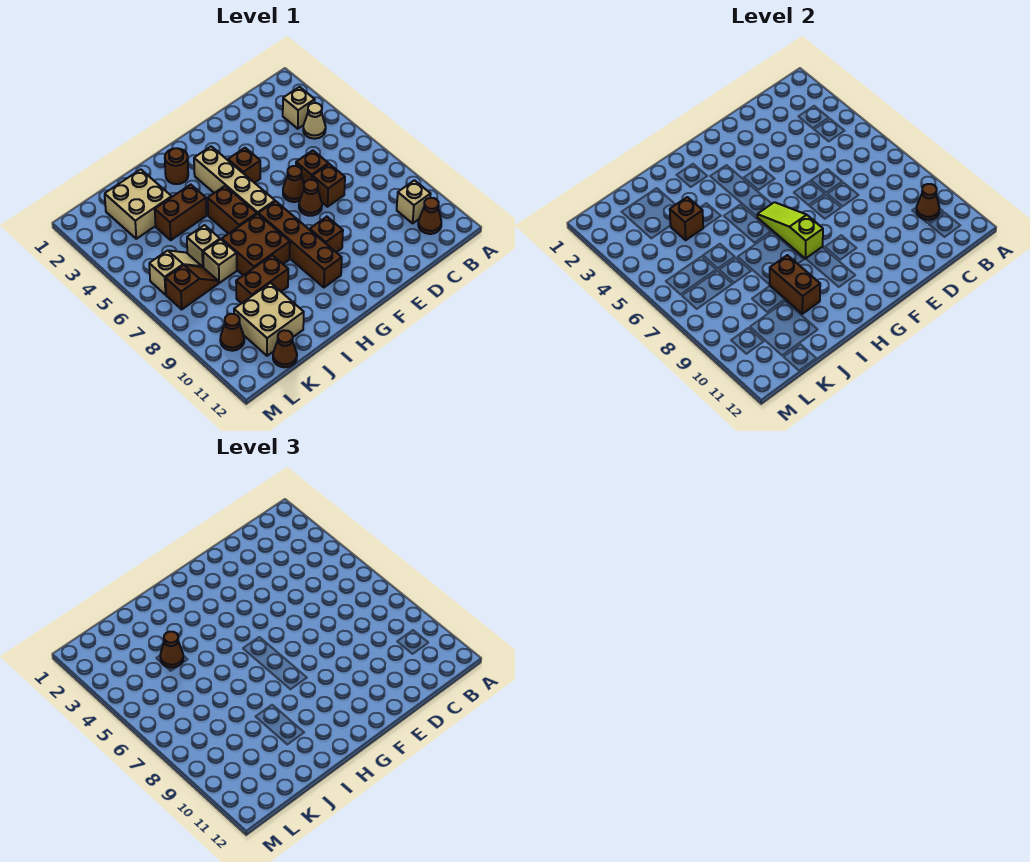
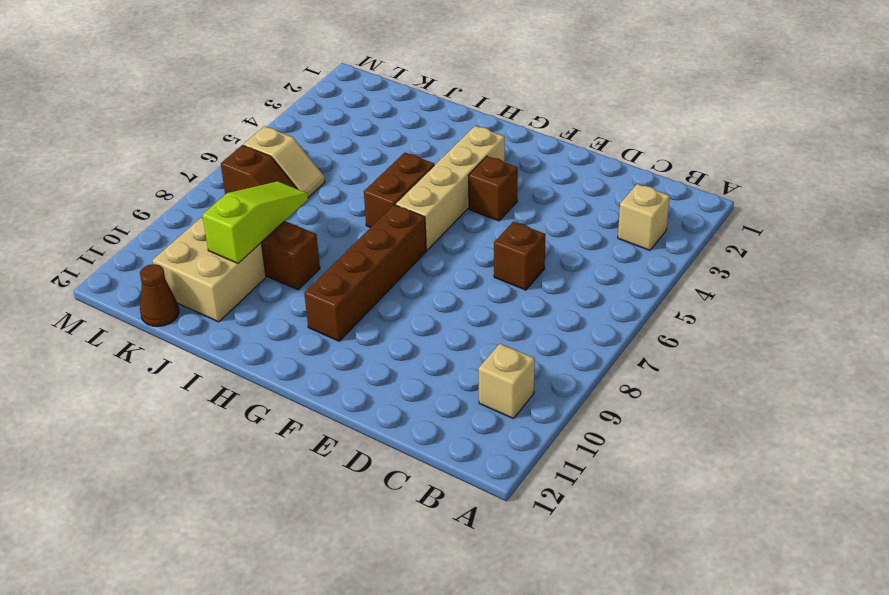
lime slope J8:J10 level 2 top 10 -> lime slope G6:G8 level 2 top 8
none -> tan cone B4 level 1
none -> brown cone B11 level 1
none -> brown brick D7 level 1
none -> brown cone E6 level 1

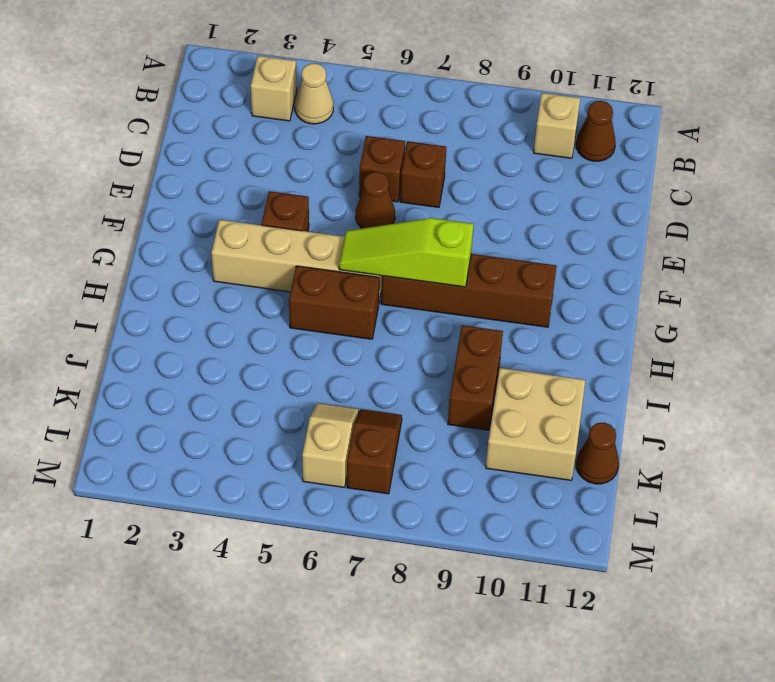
none -> brown cone E7 level 1
none -> brown brick F9 level 1
none -> brown round brick H2 level 1
none -> brown brick H7:I8 level 1

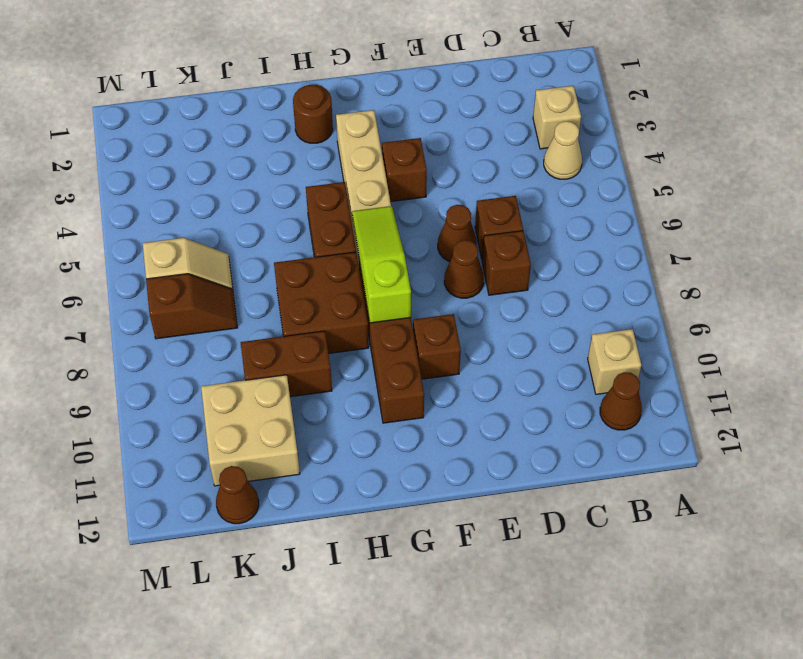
none -> brown brick I4:J4 level 1
none -> tan brick J2:K3 level 1
none -> tan brick J6 level 1
none -> tan brick J7 level 1

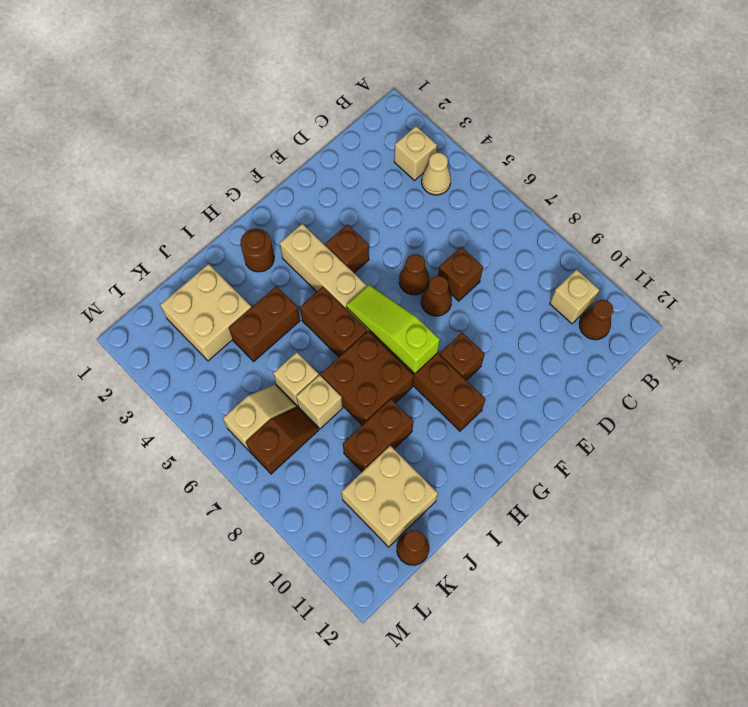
none -> brown brick D6 level 1
none -> brown cone L10 level 1
none -> brown cone B10 level 2
none -> brown brick I9:I10 level 2

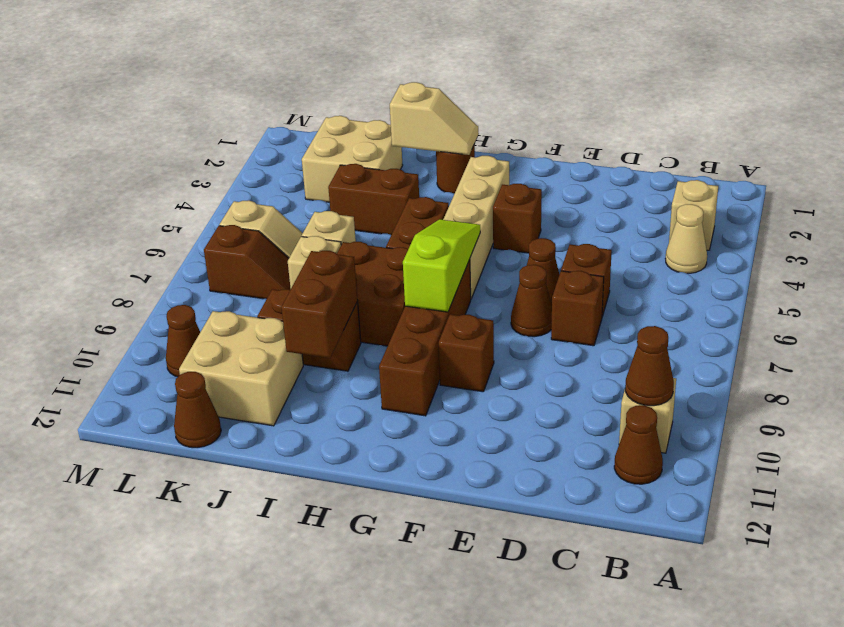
tan slope H2:I2 level 2 top I -> none
none -> brown brick J4 level 2
none -> brown cone J4 level 3

